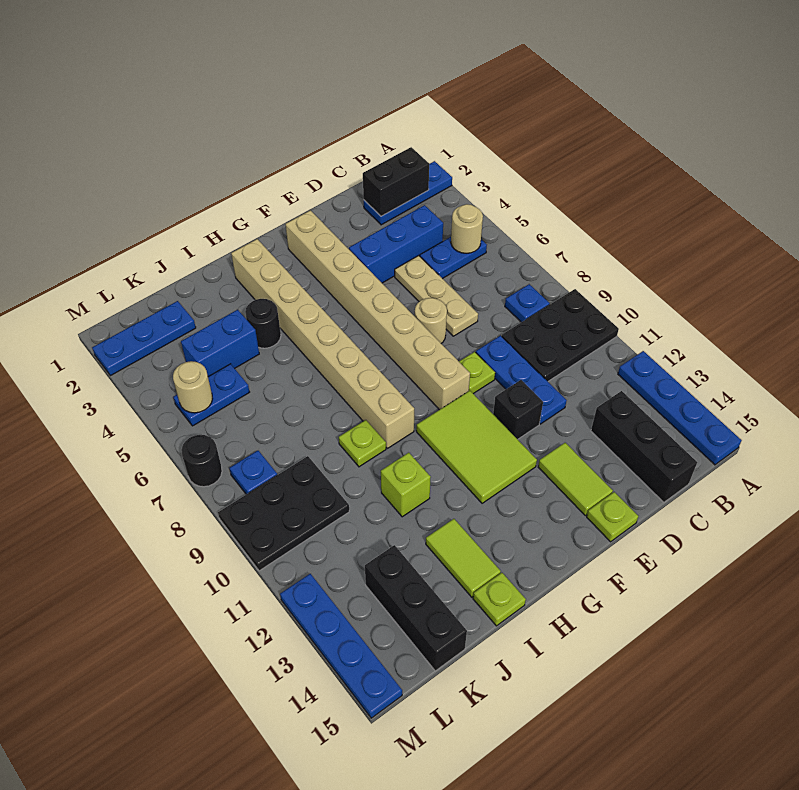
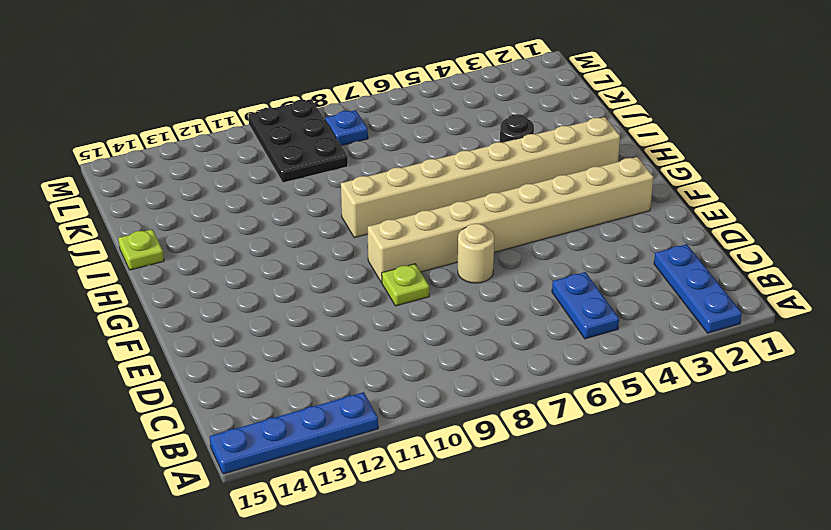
none -> black plate A9:C10 level 1
none -> blue plate B8 level 1
none -> blue brick C4:E4 level 1
none -> black brick C13:C15 level 1

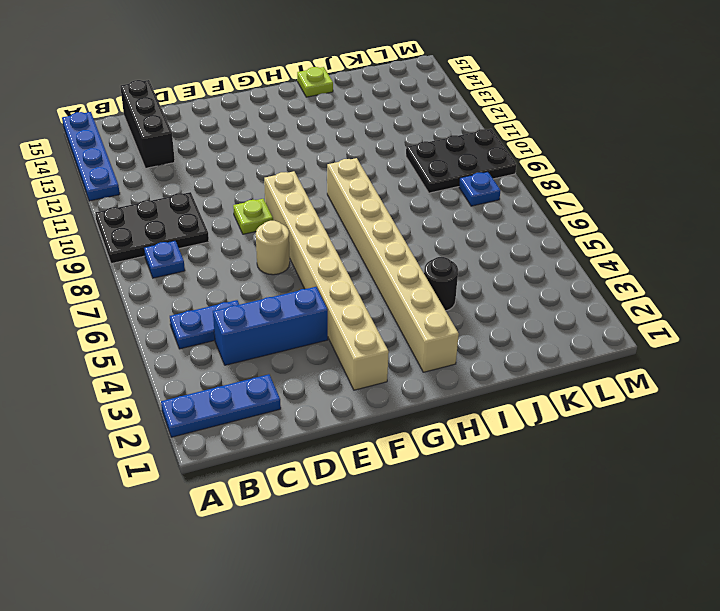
none -> tan plate D5:D7 level 1
none -> blue plate D9:D11 level 1
none -> black brick E11 level 1
none -> lime tile E13:E14 level 1

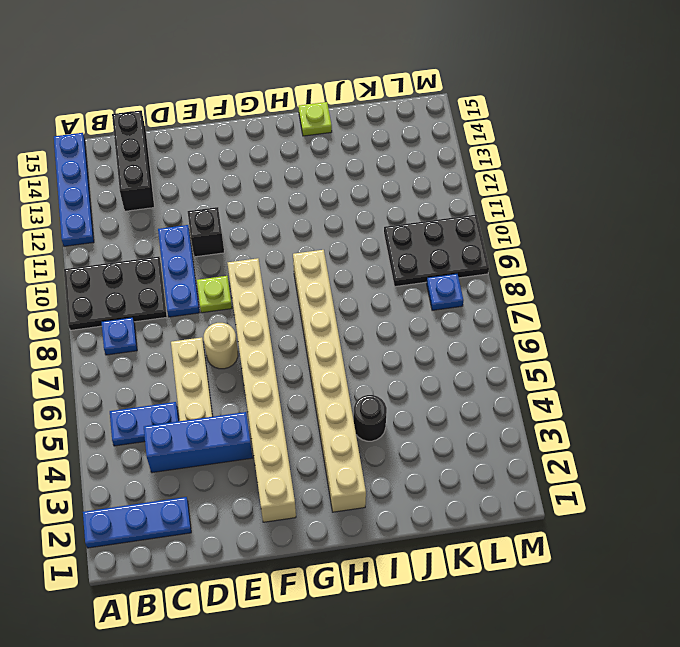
none -> lime tile E13:E14 level 1
none -> lime plate E15 level 1
none -> lime tile F10:G12 level 1
none -> lime plate I9 level 1

